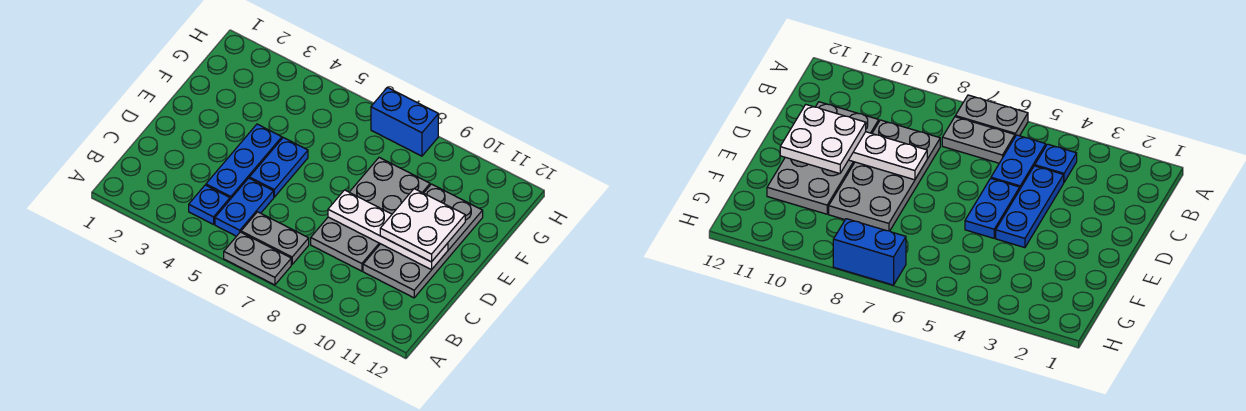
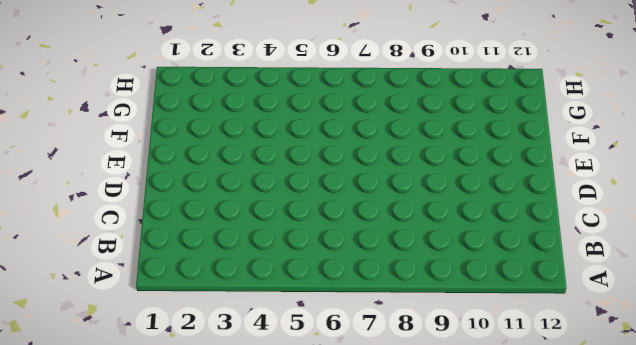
none -> grey plate A6:A7 level 1
none -> blue plate B4 level 1

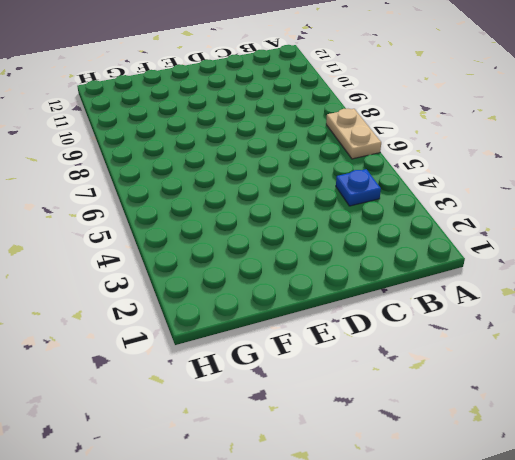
tan plate A6:A7 level 1 -> grey plate A6:A7 level 1
none -> blue plate B5:C5 level 1
none -> grey plate B6:B7 level 1

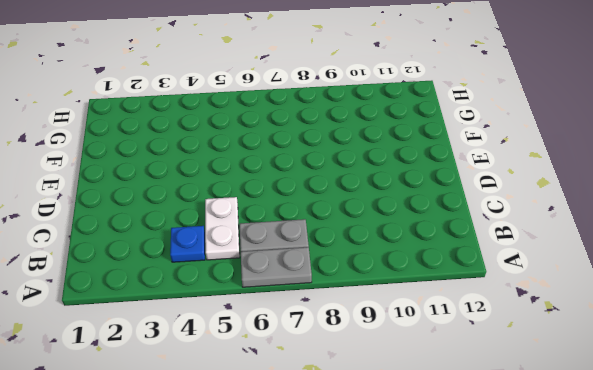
white plate B5:C5 level 1 -> blue plate B5:C5 level 1
none -> blue plate C4:E4 level 1
none -> grey plate C8:F9 level 1

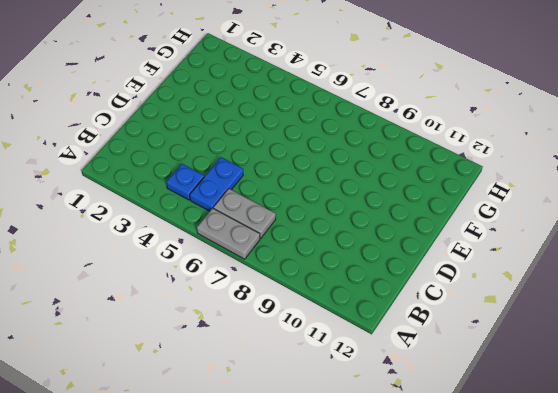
none -> blue plate C4:E4 level 1
none -> grey plate C8:F9 level 1

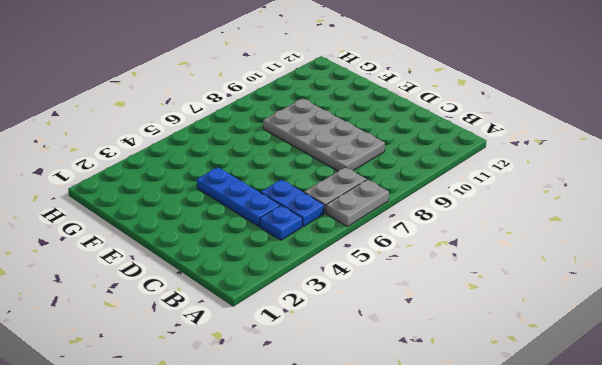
none -> grey plate C10:F11 level 1
none -> blue plate D5:E5 level 1

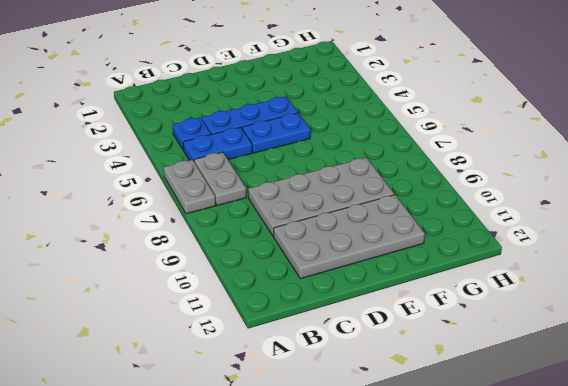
none -> blue brick H7:H8 level 1
none -> white plate D8:D11 level 2

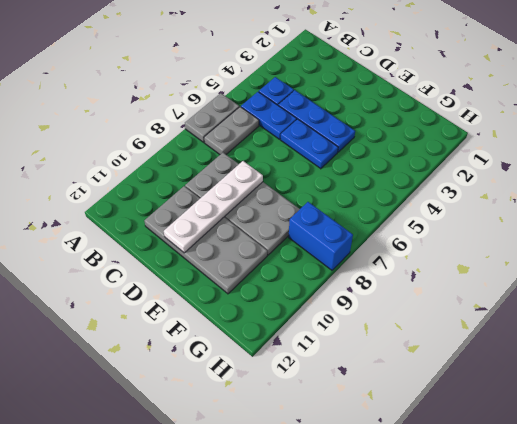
blue brick G8:H8 level 1 -> blue brick H7:H8 level 1
none -> white plate D10:E11 level 3

